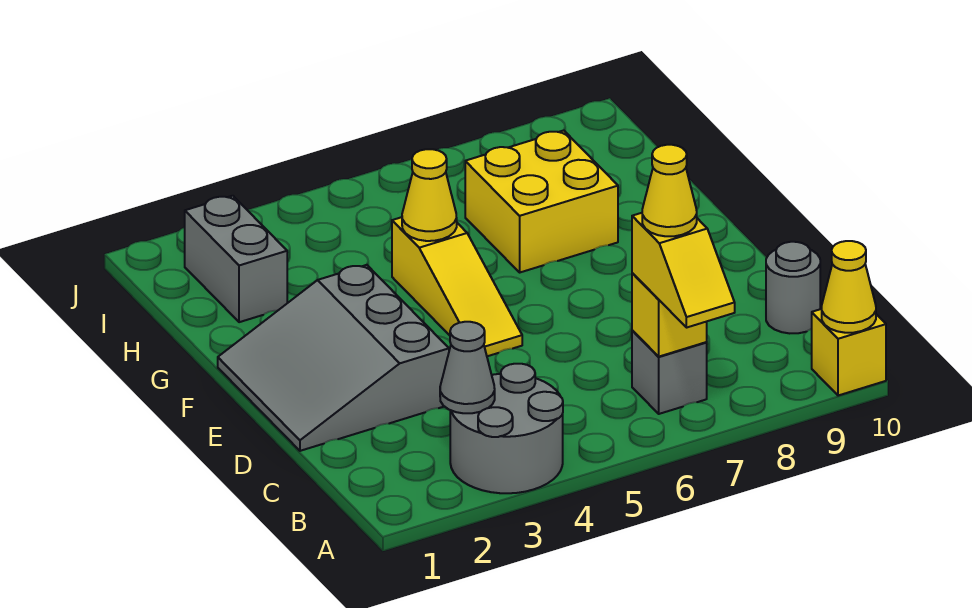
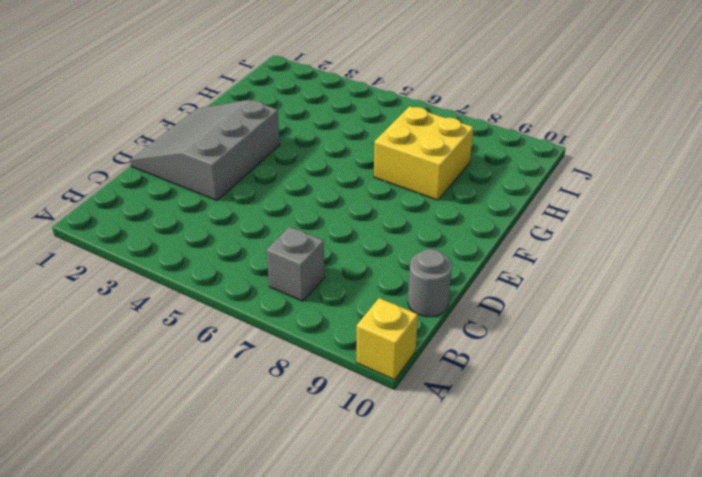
none -> grey round brick A3:B4 level 1
none -> yellow slope E5:G5 level 1 top G
none -> grey brick H2:I2 level 1

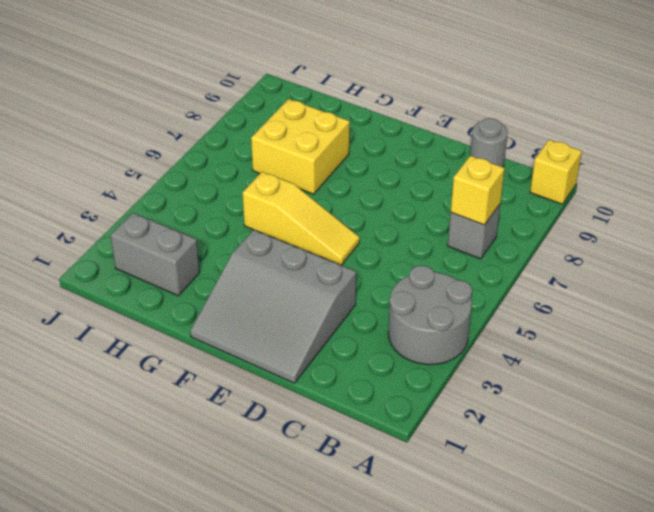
none -> yellow cone A10 level 2
none -> grey cone B3 level 2
none -> yellow cone G5 level 2

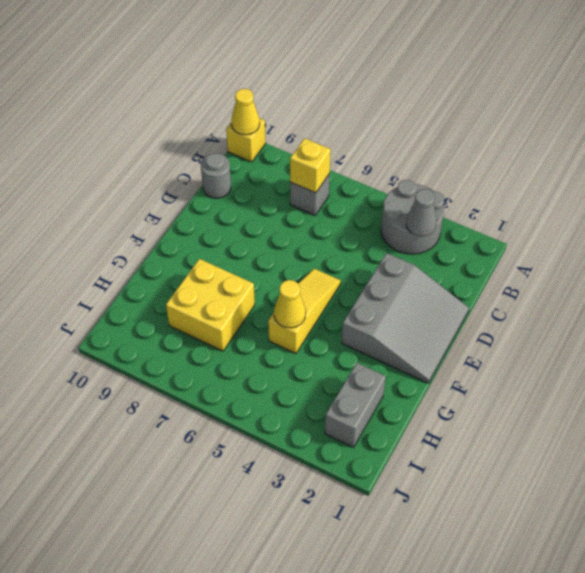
none -> yellow slope A7:B7 level 3 top B
none -> yellow cone B7 level 4

